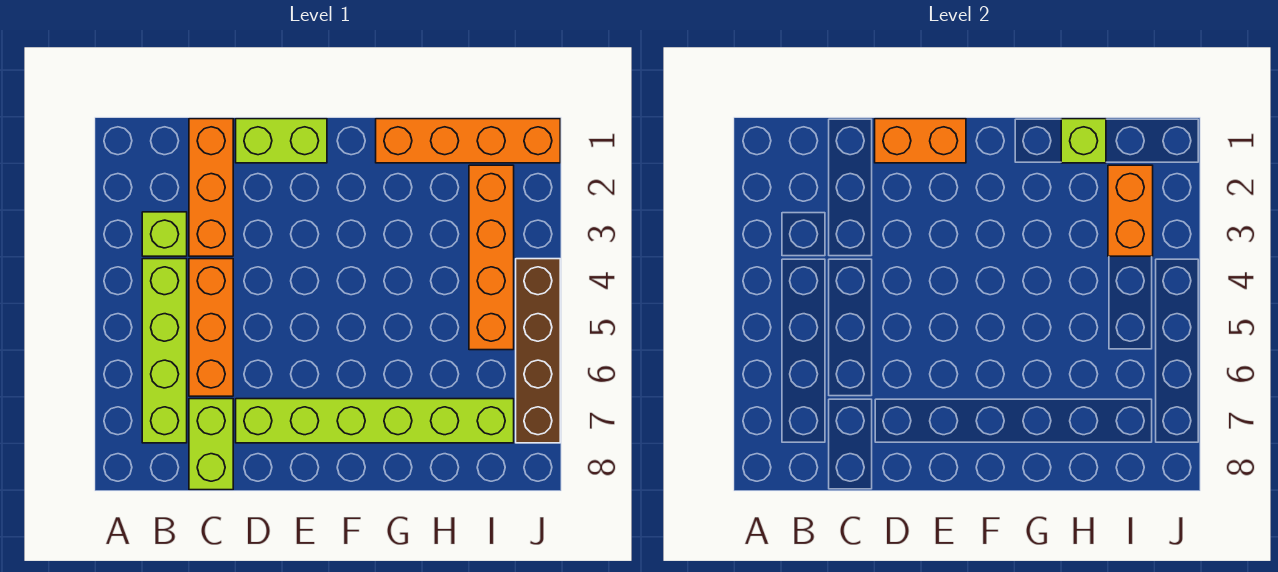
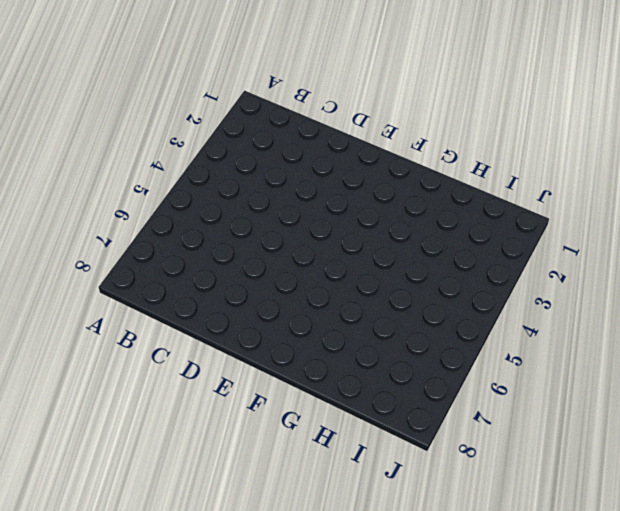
none -> lime brick B3 level 1
none -> lime brick B4:B7 level 1
none -> orange brick C1:C3 level 1

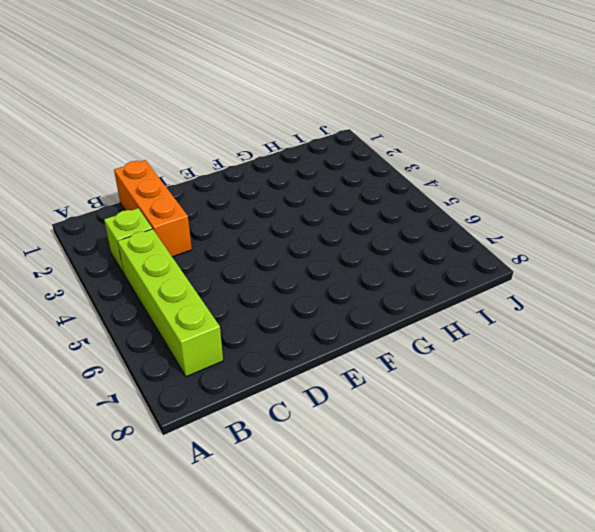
none -> orange brick C4:C6 level 1
none -> lime brick C7:C8 level 1
none -> lime brick D1:E1 level 1

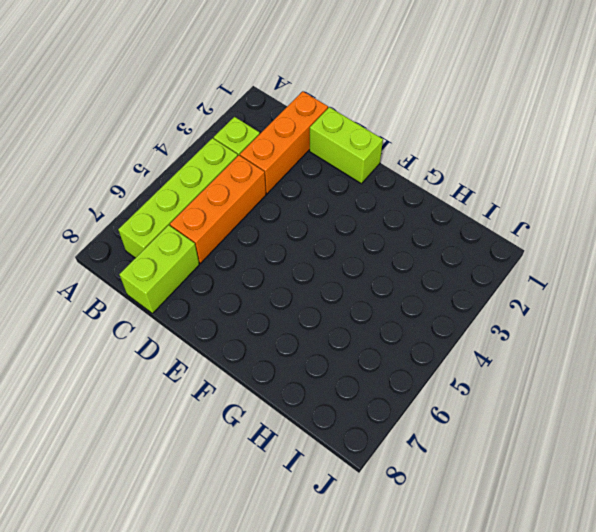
none -> lime brick D7:I7 level 1
none -> orange brick G1:J1 level 1
none -> orange brick I2:I5 level 1

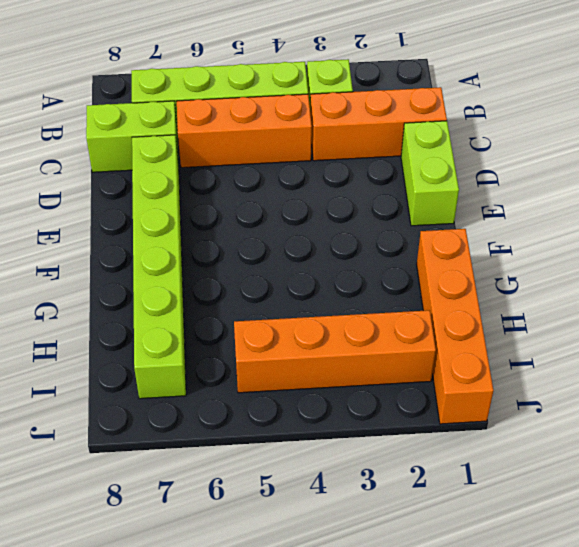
none -> brown brick J4:J7 level 1
none -> orange brick D1:E1 level 2
none -> lime brick H1 level 2

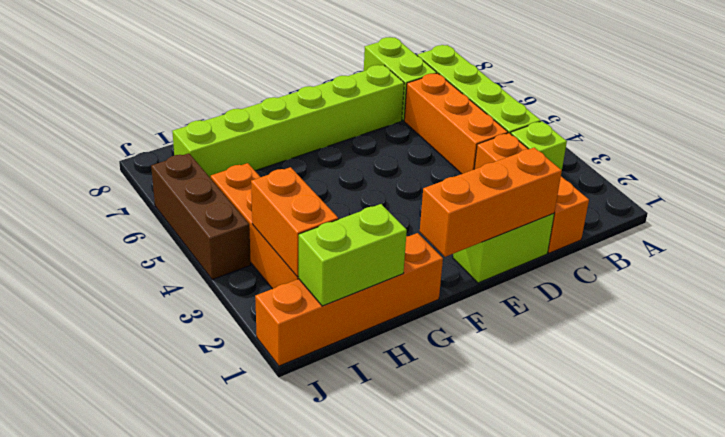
orange brick D1:F1 level 2 -> orange brick D1:E1 level 2
lime brick H1:I1 level 2 -> lime brick H1 level 2
brown brick J4:J6 level 1 -> brown brick J4:J7 level 1

